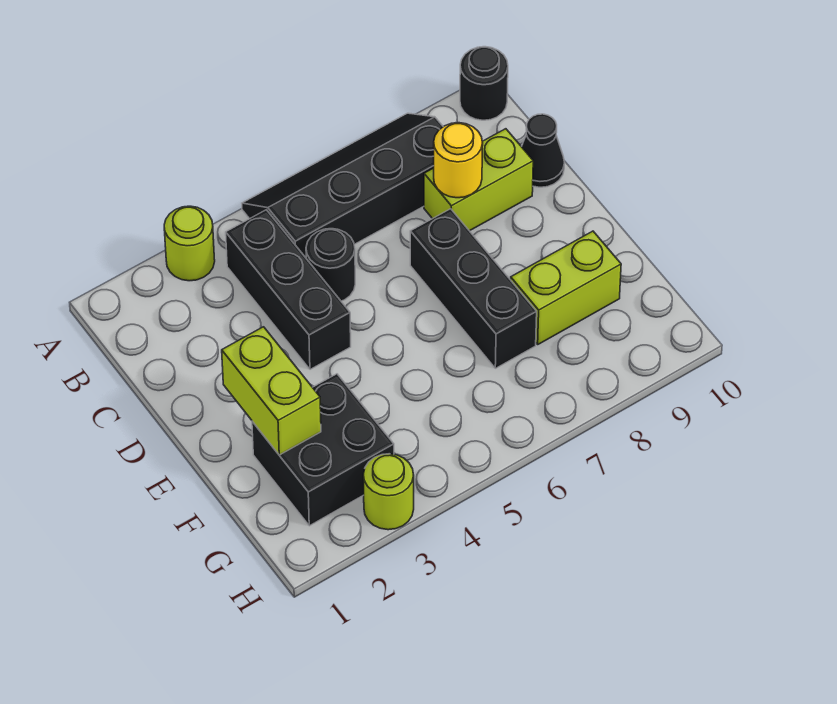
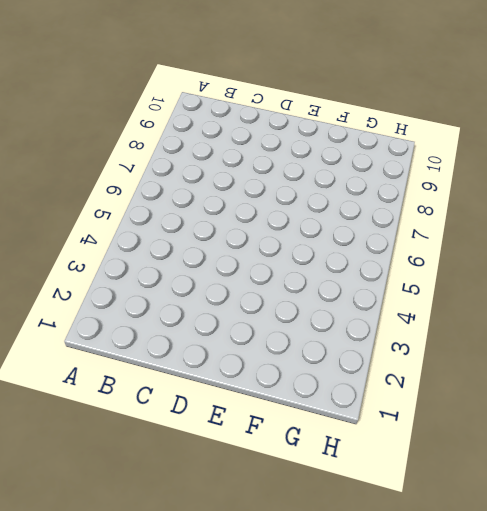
none -> lime round brick A3 level 1
none -> black slope A5:B8 level 1 top B
none -> black round brick A10 level 1

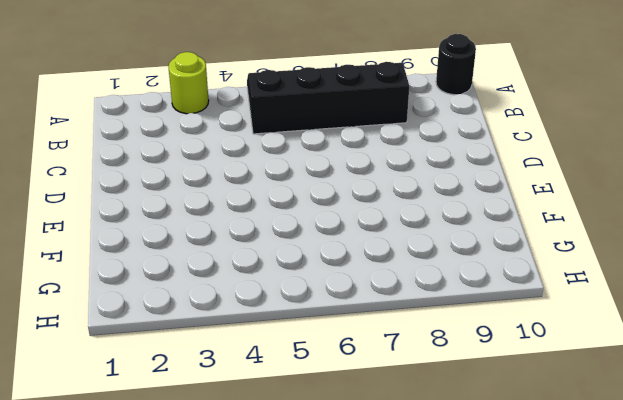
none -> black brick B4:D4 level 1
none -> black round brick C5 level 1
none -> lime brick C8:C9 level 1

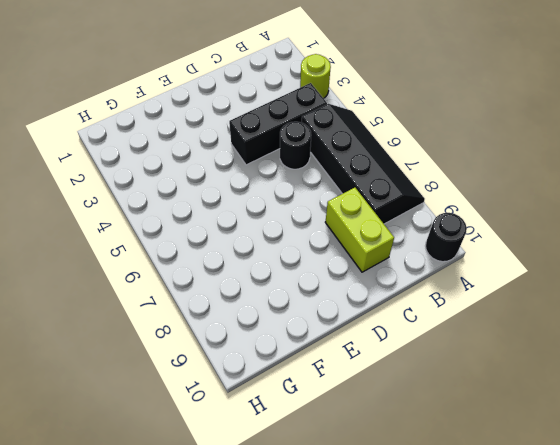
none -> black cone C10 level 1
none -> black brick D7:F7 level 1
none -> black brick F2:G3 level 1

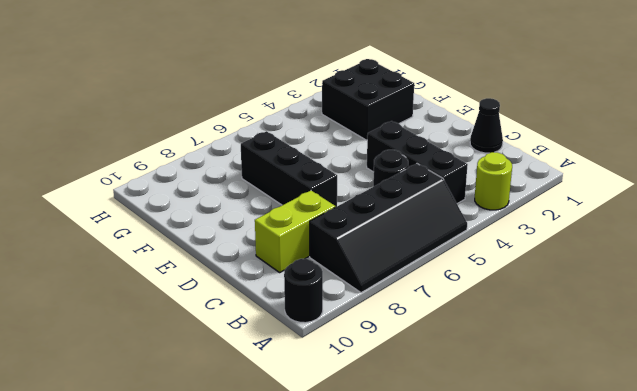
black cone C1 level 1 -> black cone C10 level 1
none -> lime brick F8:F9 level 1
none -> lime round brick H3 level 1
none -> yellow round brick C8 level 2

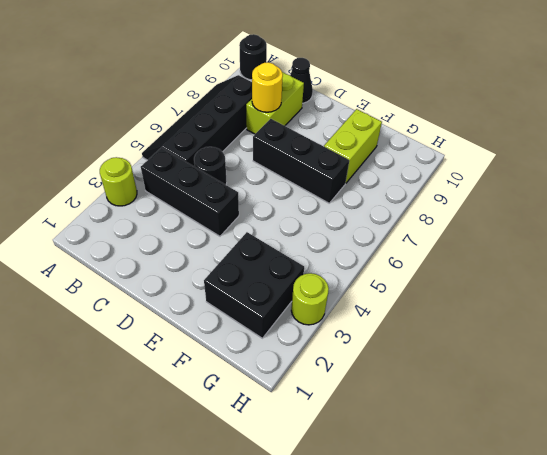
none -> lime brick E2:F2 level 2

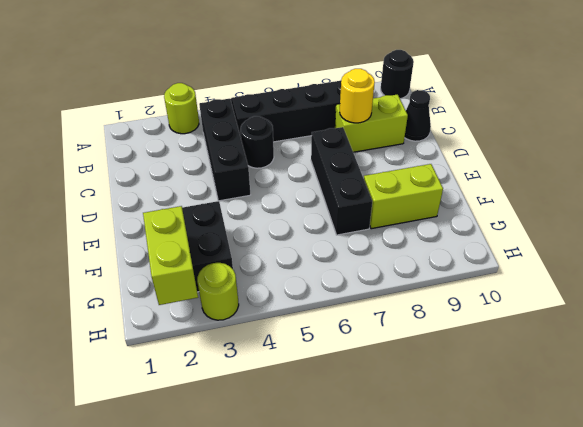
lime brick G2:H2 level 2 -> lime brick E2:F2 level 2

